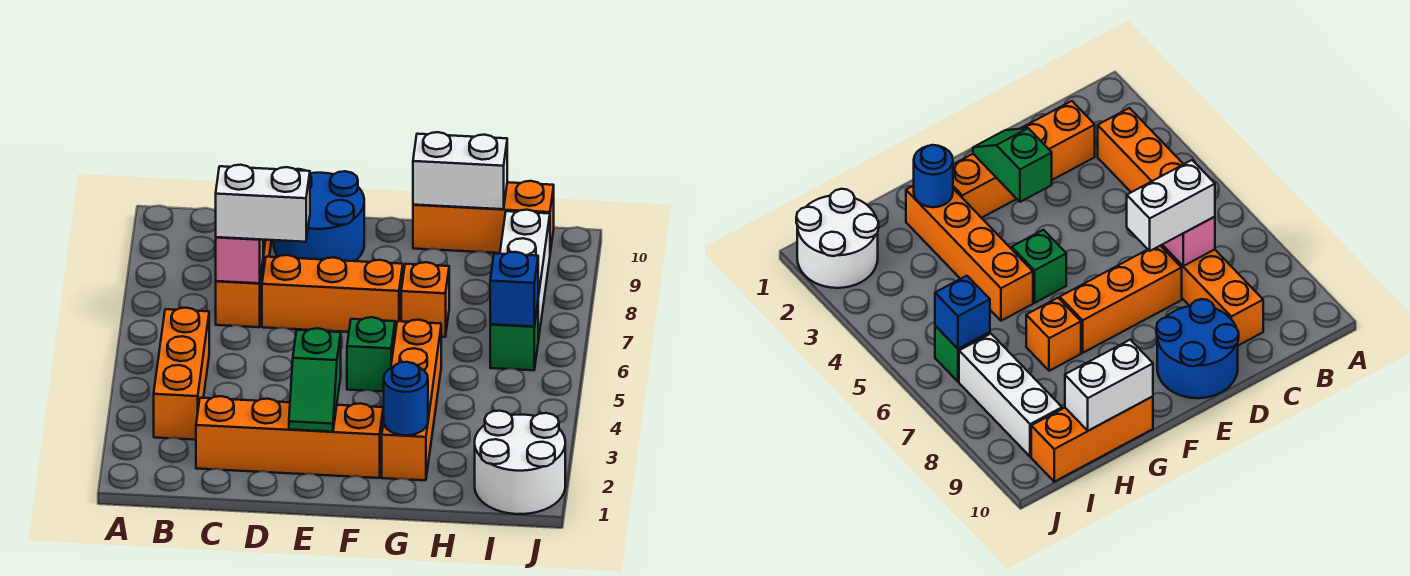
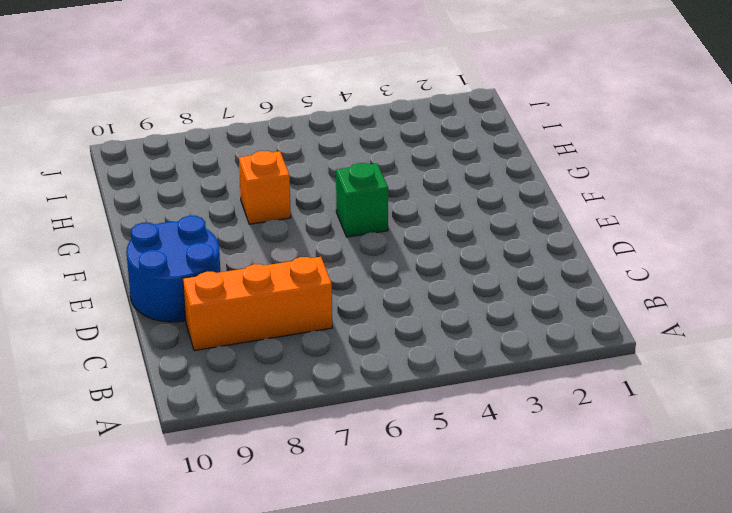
none -> orange brick B3:B5 level 1
none -> orange brick C2:F2 level 1
none -> orange brick D7:F7 level 1

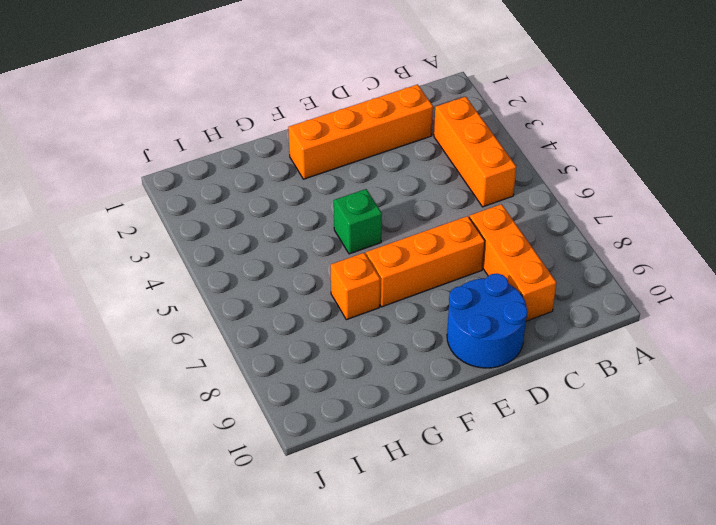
none -> orange brick G2:G5 level 1
none -> orange brick G10:I10 level 1
none -> white round brick I1:J2 level 1

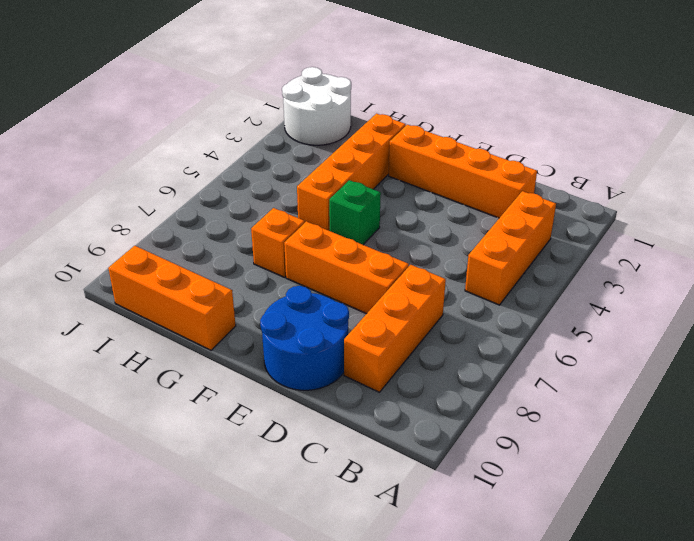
none -> green brick I6 level 1
none -> white brick I7:I9 level 1
none -> pink brick C7 level 2

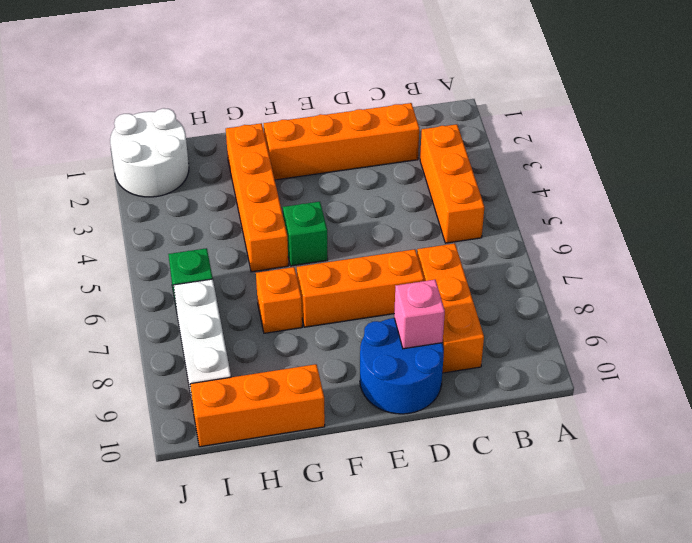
pink brick D9 level 2 -> pink brick C7 level 2
none -> green slope E2:E3 level 2 top 3
none -> blue round brick G2 level 2
none -> white brick G10:H10 level 2

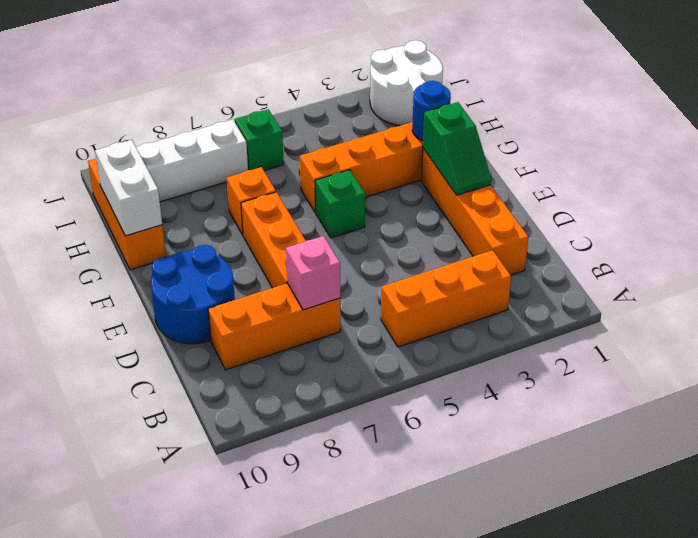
green slope E2:F2 level 2 top F -> green slope E2:E3 level 2 top 3
none -> blue brick I6 level 2
none -> white brick C7:D7 level 3

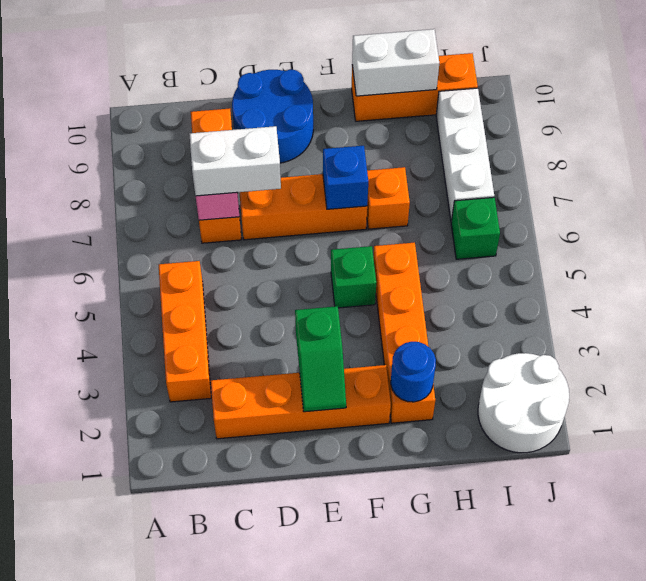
blue brick F7 level 2 -> blue brick I6 level 2

